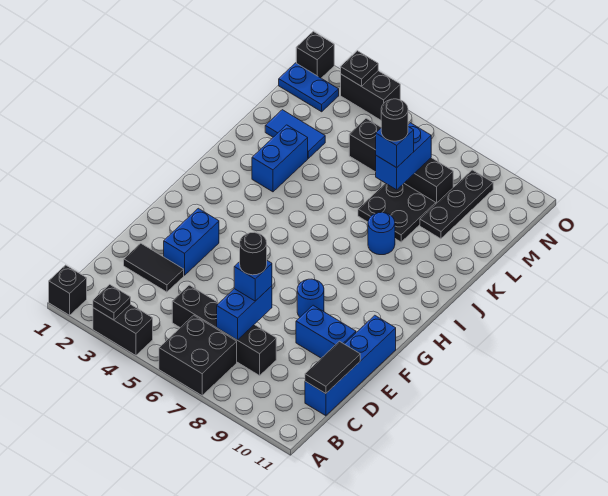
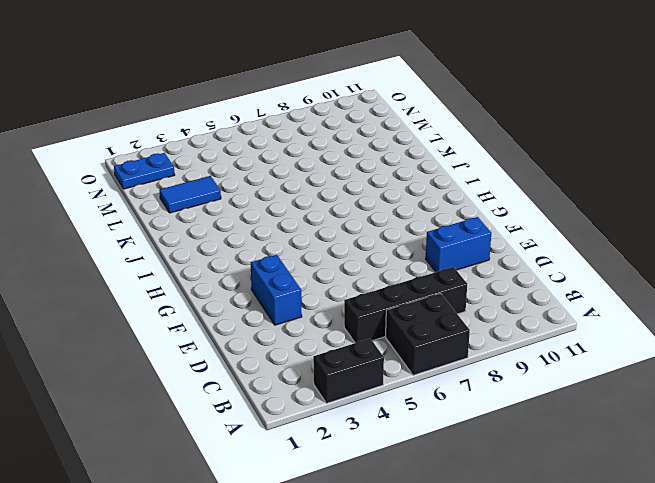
none -> black brick A1 level 1
none -> blue brick C11:F11 level 1
none -> black tile D2:D3 level 1

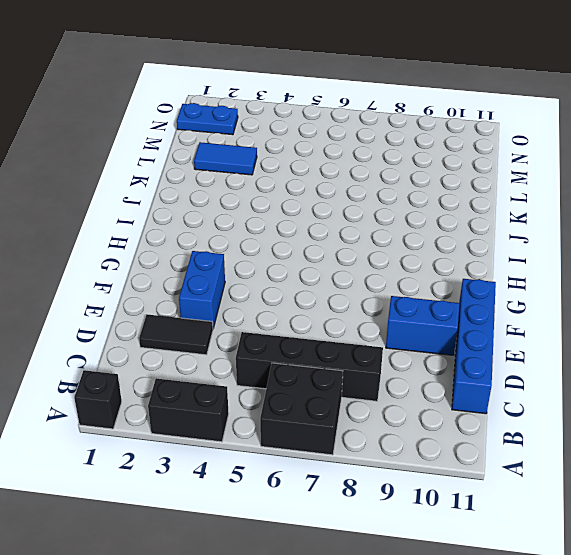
none -> blue round brick F8 level 1
none -> blue brick J3:K3 level 1
none -> blue round brick J8 level 1

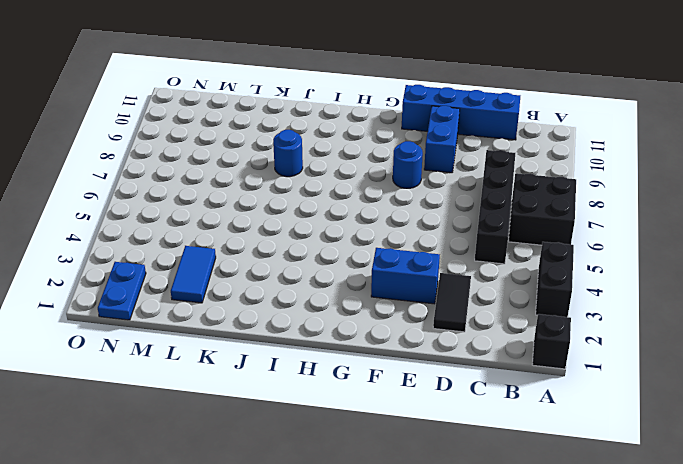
none -> blue brick J3:K3 level 1
none -> black plate K7:L8 level 1
none -> black plate L9:N9 level 1

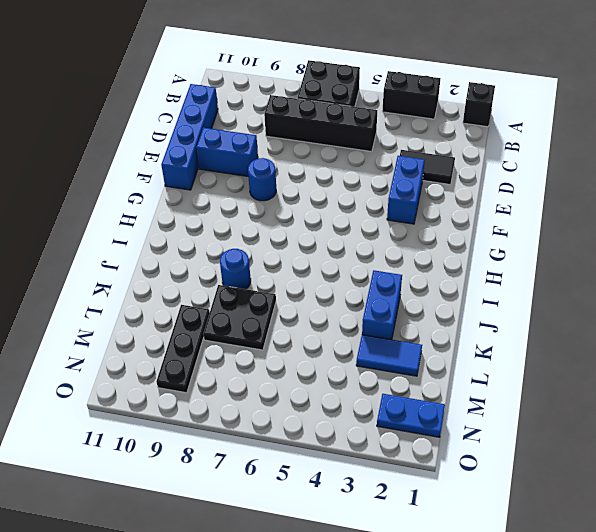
none -> black brick M5:M8 level 1
none -> black brick O1 level 1
none -> black brick O3:O4 level 1

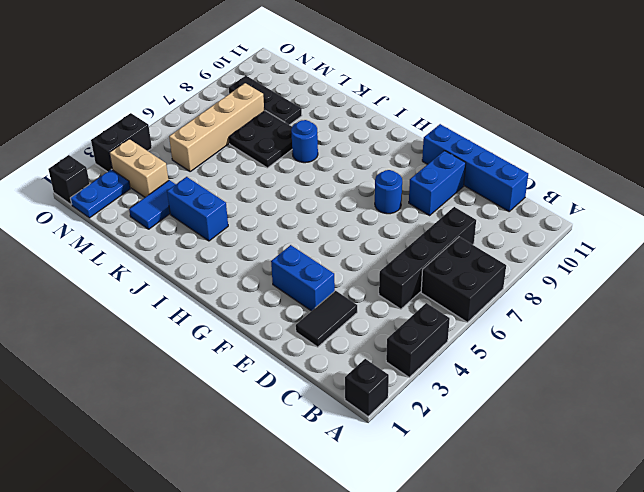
tan brick M3:N3 level 1 -> none
tan brick M5:M8 level 1 -> black brick M5:M8 level 1
none -> black plate A3 level 2
none -> blue brick C7:D7 level 2
none -> black tile C11:D11 level 2

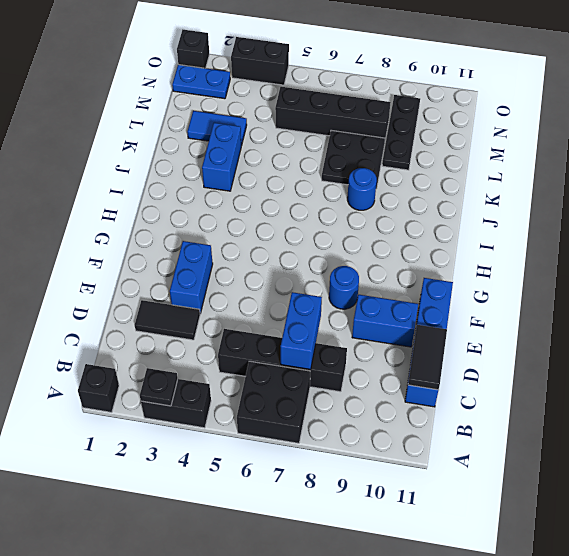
none -> blue brick L7:M7 level 2
none -> black plate O3 level 2
none -> blue brick D7 level 3

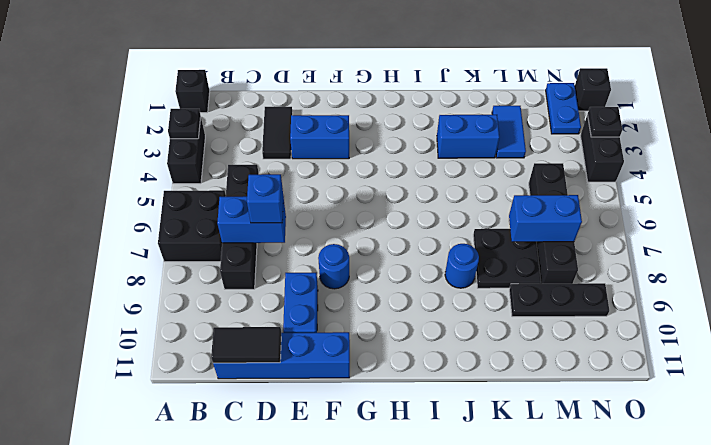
none -> blue brick L7 level 3
none -> black round brick D7 level 4
none -> black round brick L7 level 4

